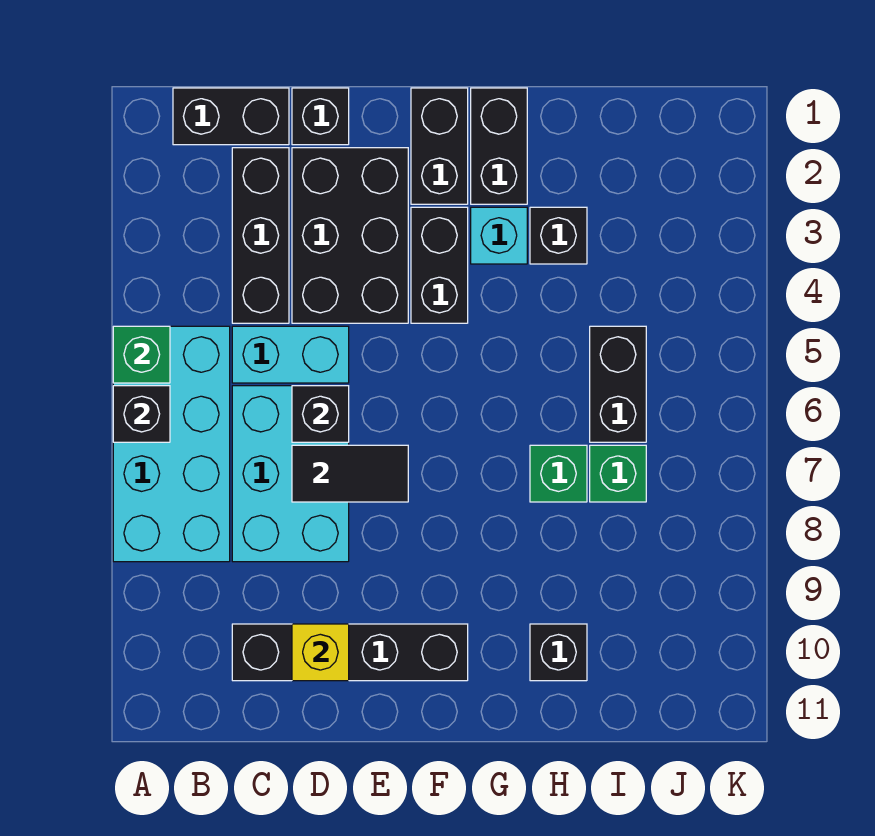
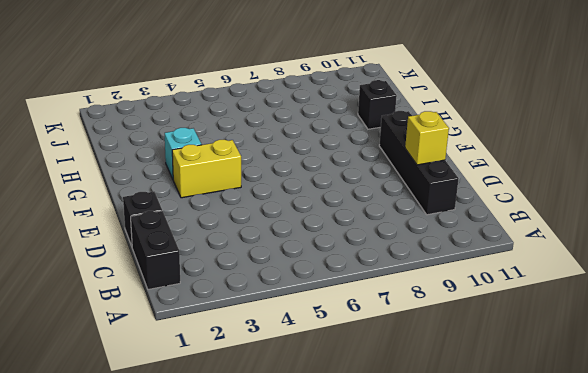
yellow brick F3:F4 level 1 -> black brick F3:F4 level 1
none -> cyan brick A5:B8 level 1
none -> black brick C2:C4 level 1
none -> cyan brick C5:D5 level 1

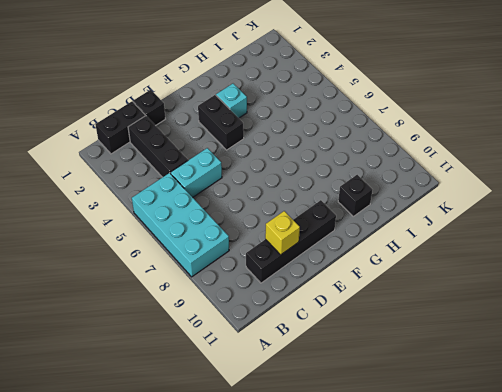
none -> cyan brick C6:D8 level 1
none -> black brick D2:E4 level 1
none -> black brick F1:F2 level 1

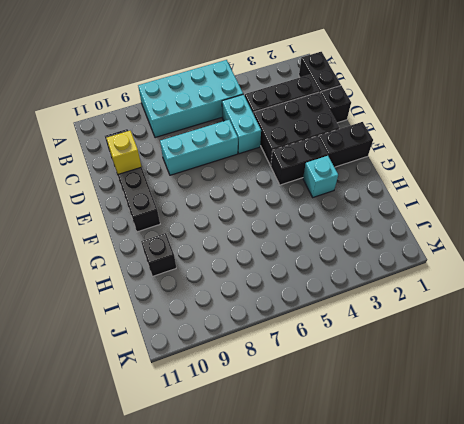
cyan brick D6:D8 level 1 -> cyan brick C6:D8 level 1
none -> black brick G1:G2 level 1
none -> black brick H3 level 1
none -> green brick H7 level 1

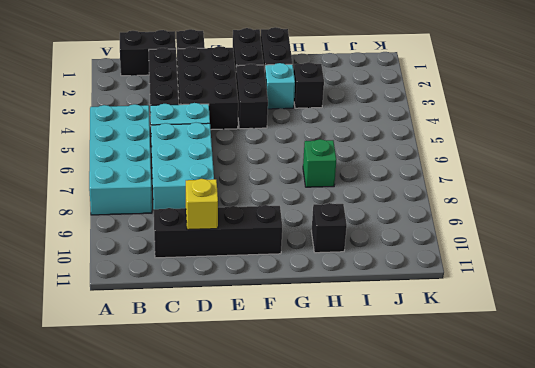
none -> black brick I5:I6 level 1
none -> green brick I7 level 1
none -> green brick A5 level 2

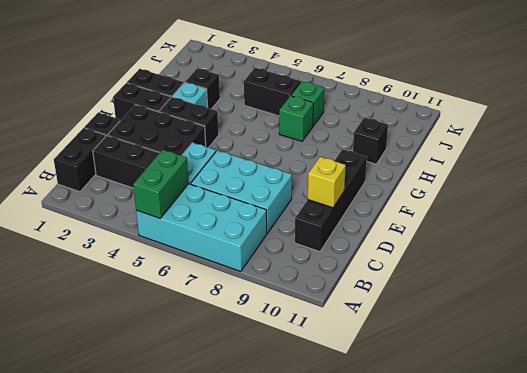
green brick A5:B5 level 2 -> green brick A5 level 2
none -> black brick A6 level 2
none -> black brick D6 level 2
none -> black tile D7:E7 level 2

